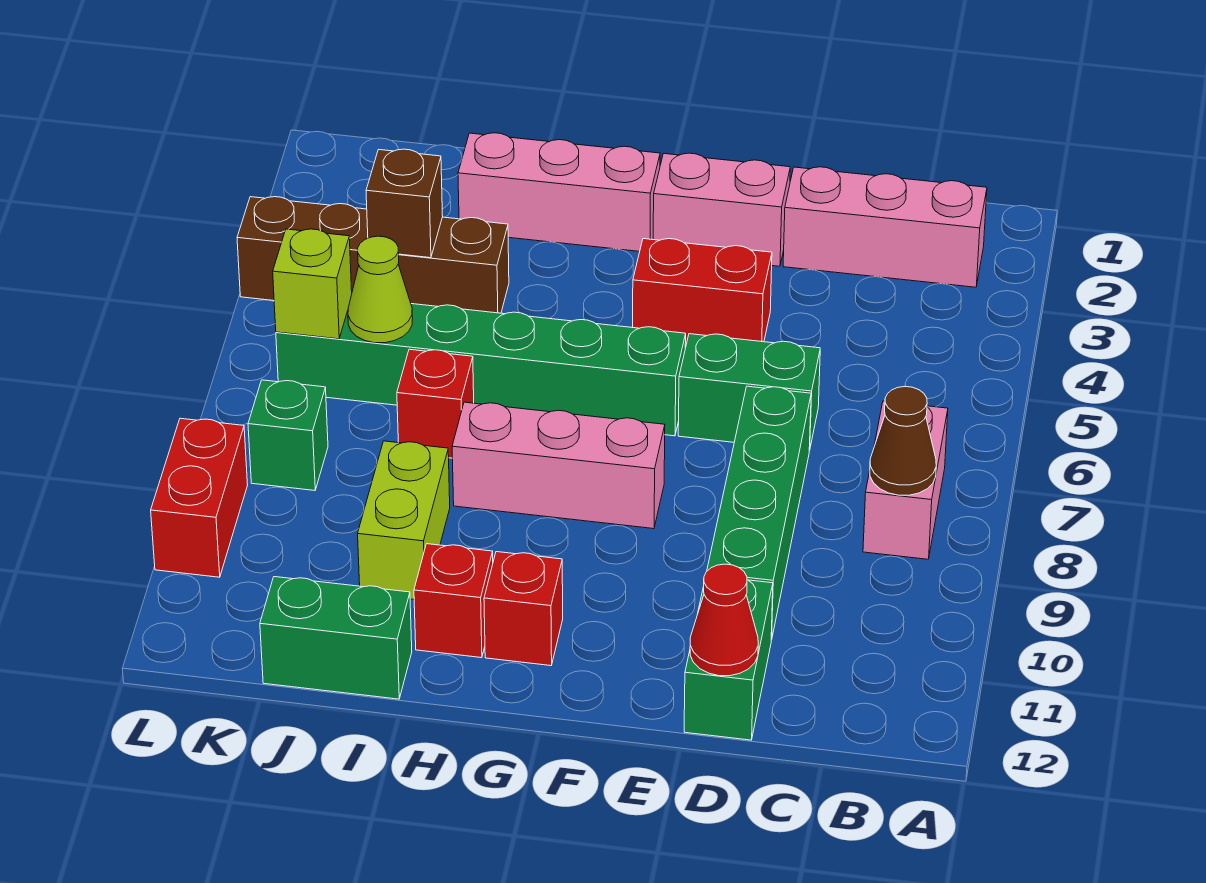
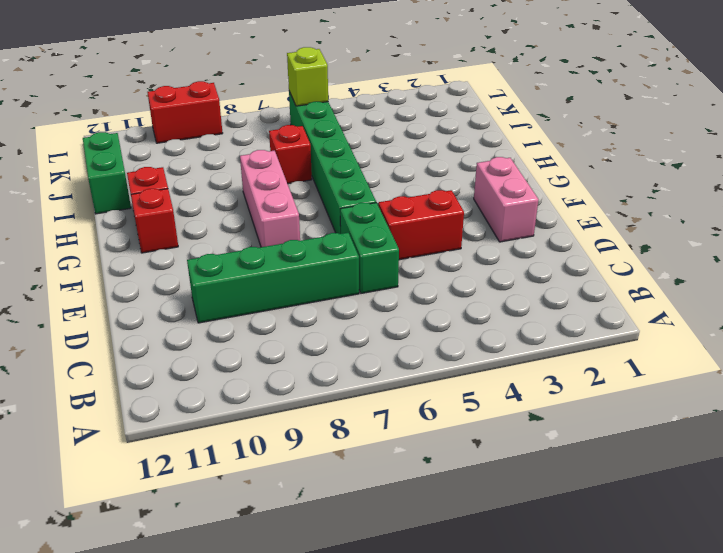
red brick E4:E5 level 1 -> red brick E4:F4 level 1
none -> pink brick B2:D2 level 1
none -> pink brick B7:B8 level 1
none -> green brick D11:D12 level 1

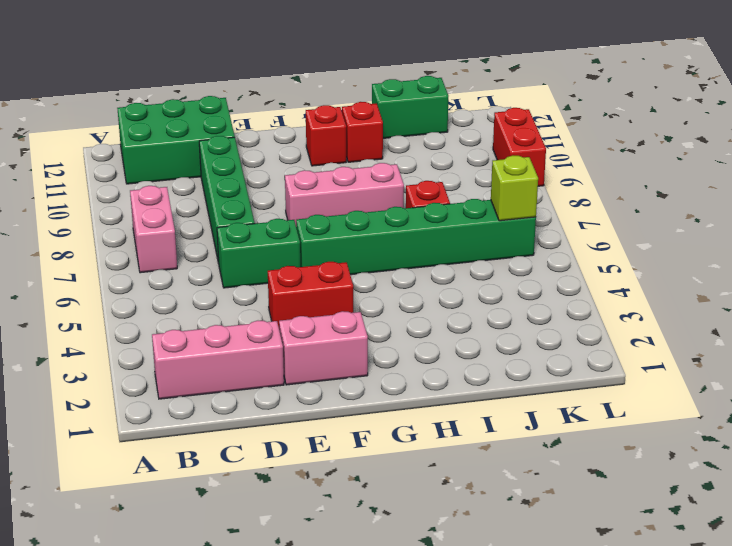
green brick B11:D12 level 1 -> green brick D11:D12 level 1
none -> pink brick G2:I2 level 1
none -> brown brick I4:L4 level 1
none -> lime brick I9:I10 level 1

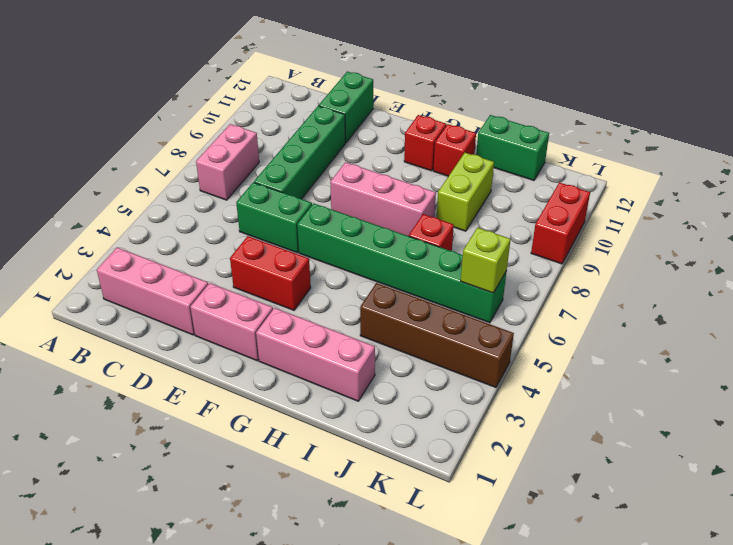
none -> green brick K8 level 1
none -> brown cone B8 level 2
none -> red cone D12 level 2

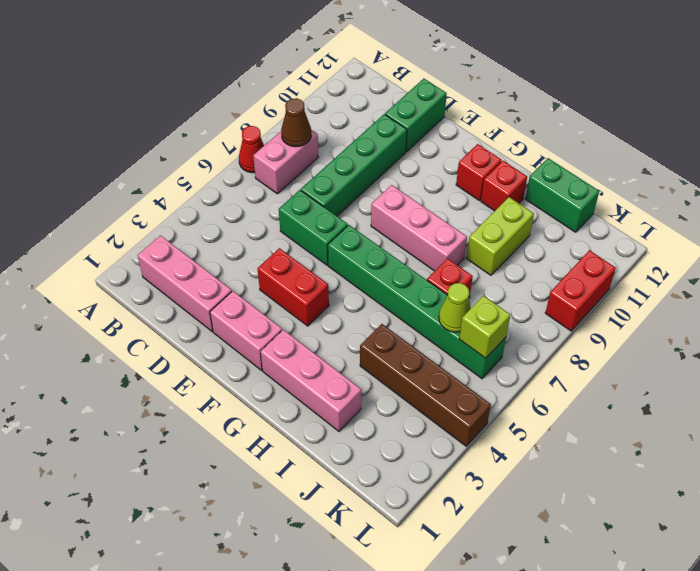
red cone A7 level 1 -> red cone D12 level 2
none -> green brick K8 level 1
none -> brown brick J4 level 2

